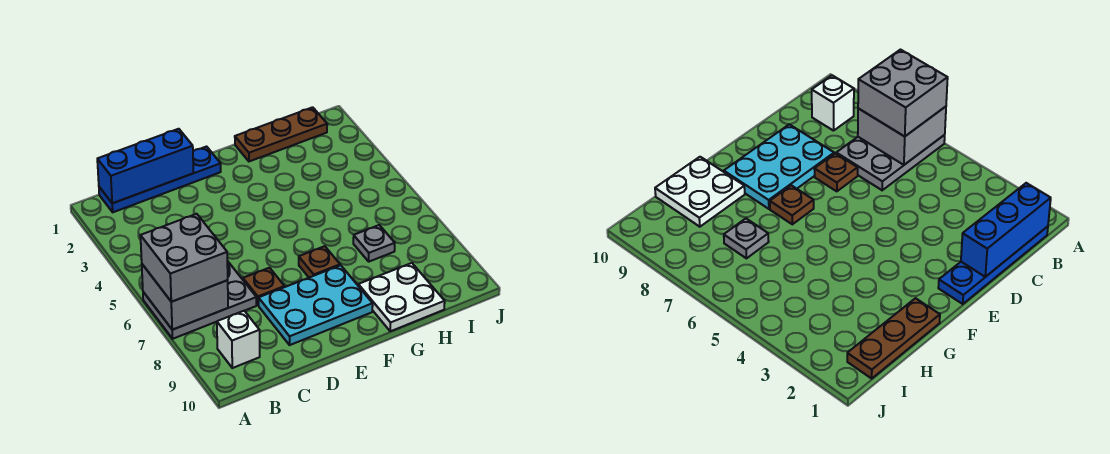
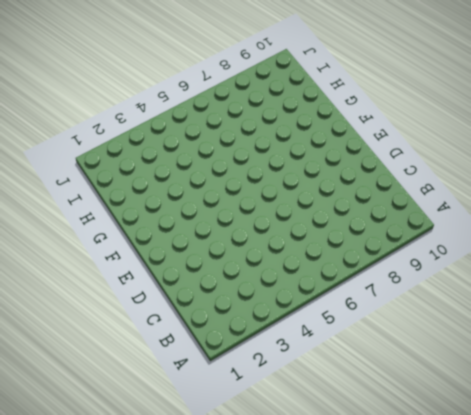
none -> grey plate A6:C7 level 1
none -> blue plate B1:E1 level 1
none -> white brick B9 level 1

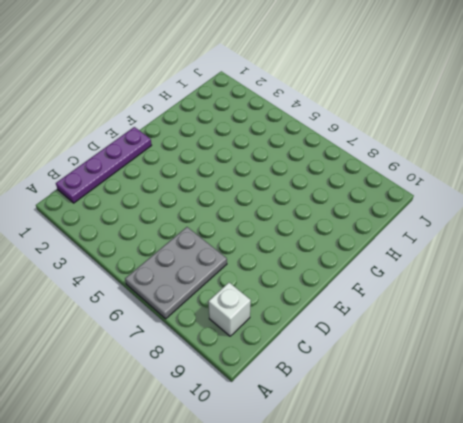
purple plate B1:E1 level 1 -> blue plate B1:E1 level 1
none -> brown plate D7 level 1
none -> cyan plate D8:F9 level 1
none -> brown plate F7 level 1

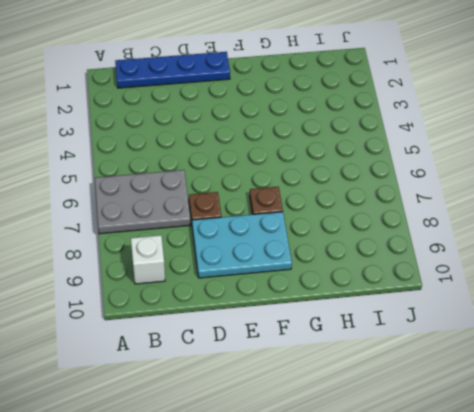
none -> brown plate G1:I1 level 1
none -> white plate G9:H10 level 1
none -> grey plate H7 level 1

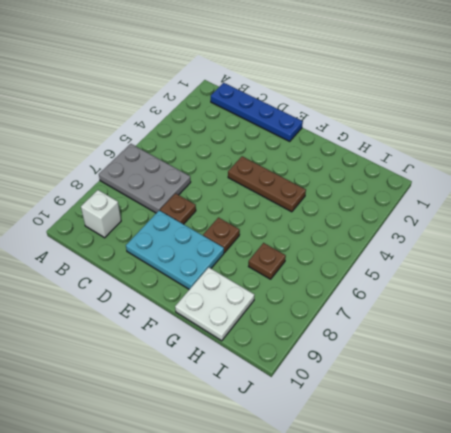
brown plate E4:G4 level 1 -> brown plate G1:I1 level 1
brown plate H7 level 1 -> grey plate H7 level 1
none -> grey brick A6:B7 level 2
none -> blue brick B1:D1 level 2
none -> grey brick A6:B7 level 3

